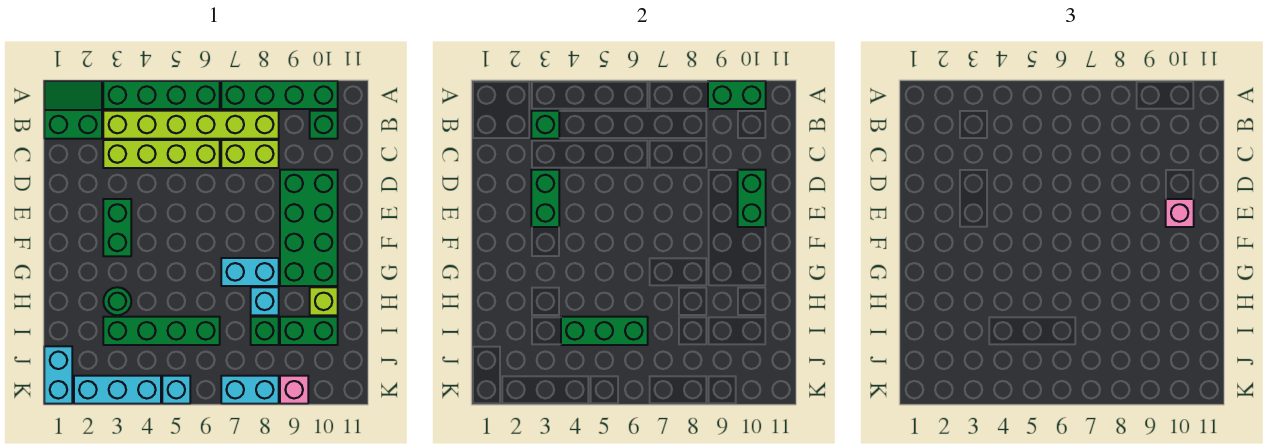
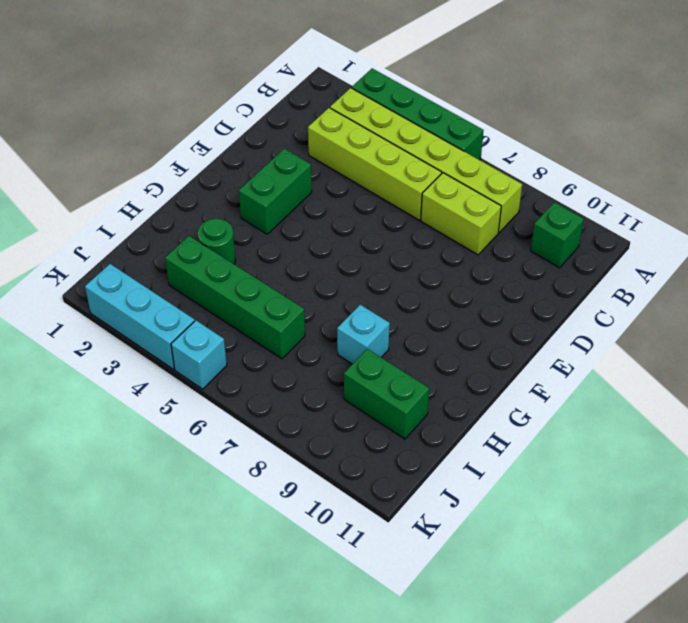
none -> green slope A1:B2 level 1 top B
none -> green brick A7:A10 level 1
none -> green brick D9:G10 level 1

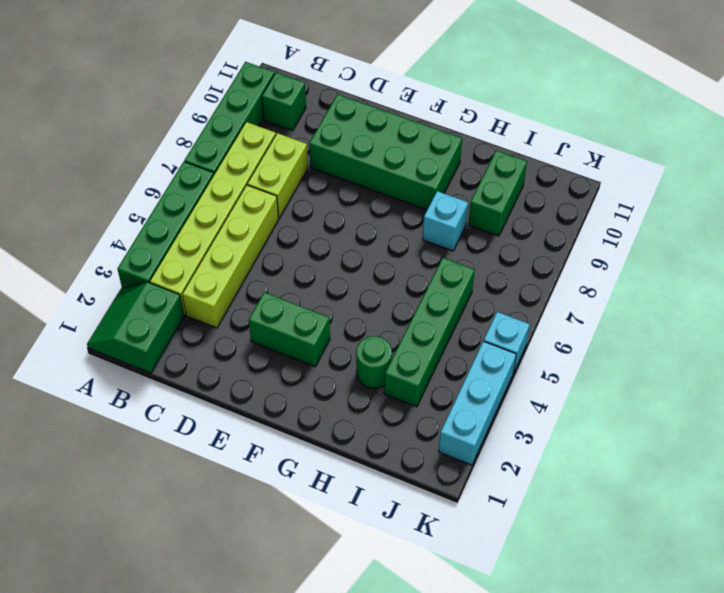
none -> cyan brick G7:G8 level 1
none -> lime brick H10 level 1
none -> green brick I8 level 1

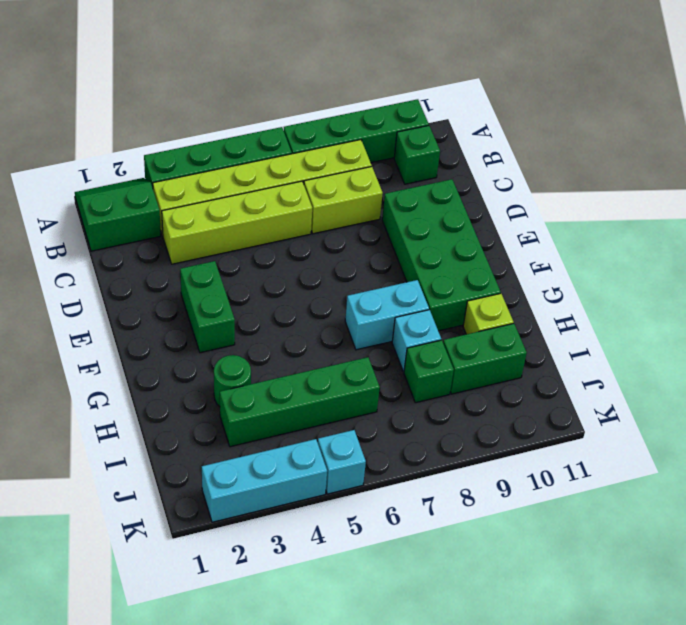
none -> cyan brick J1:K1 level 1
none -> cyan brick K7:K8 level 1
none -> pink brick K9 level 1

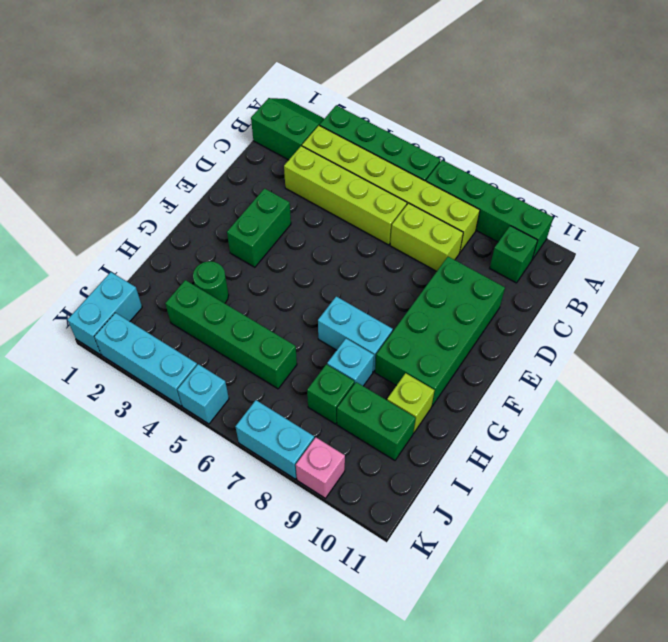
none -> green brick A9:A10 level 2
none -> green brick B3 level 2
none -> green brick D3:E3 level 2

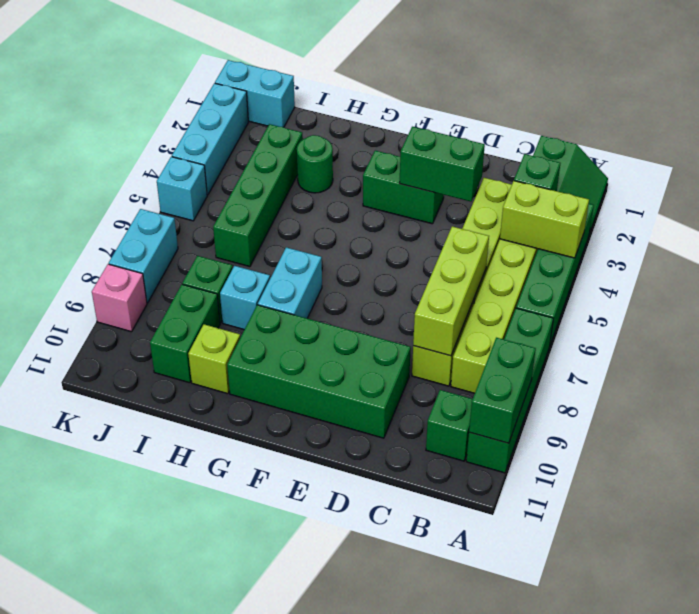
lime brick A4:B4 level 2 -> none
lime brick C6:C8 level 2 -> none
none -> green brick D10:E10 level 2
none -> green brick I4:I6 level 2
none -> pink brick E10 level 3

